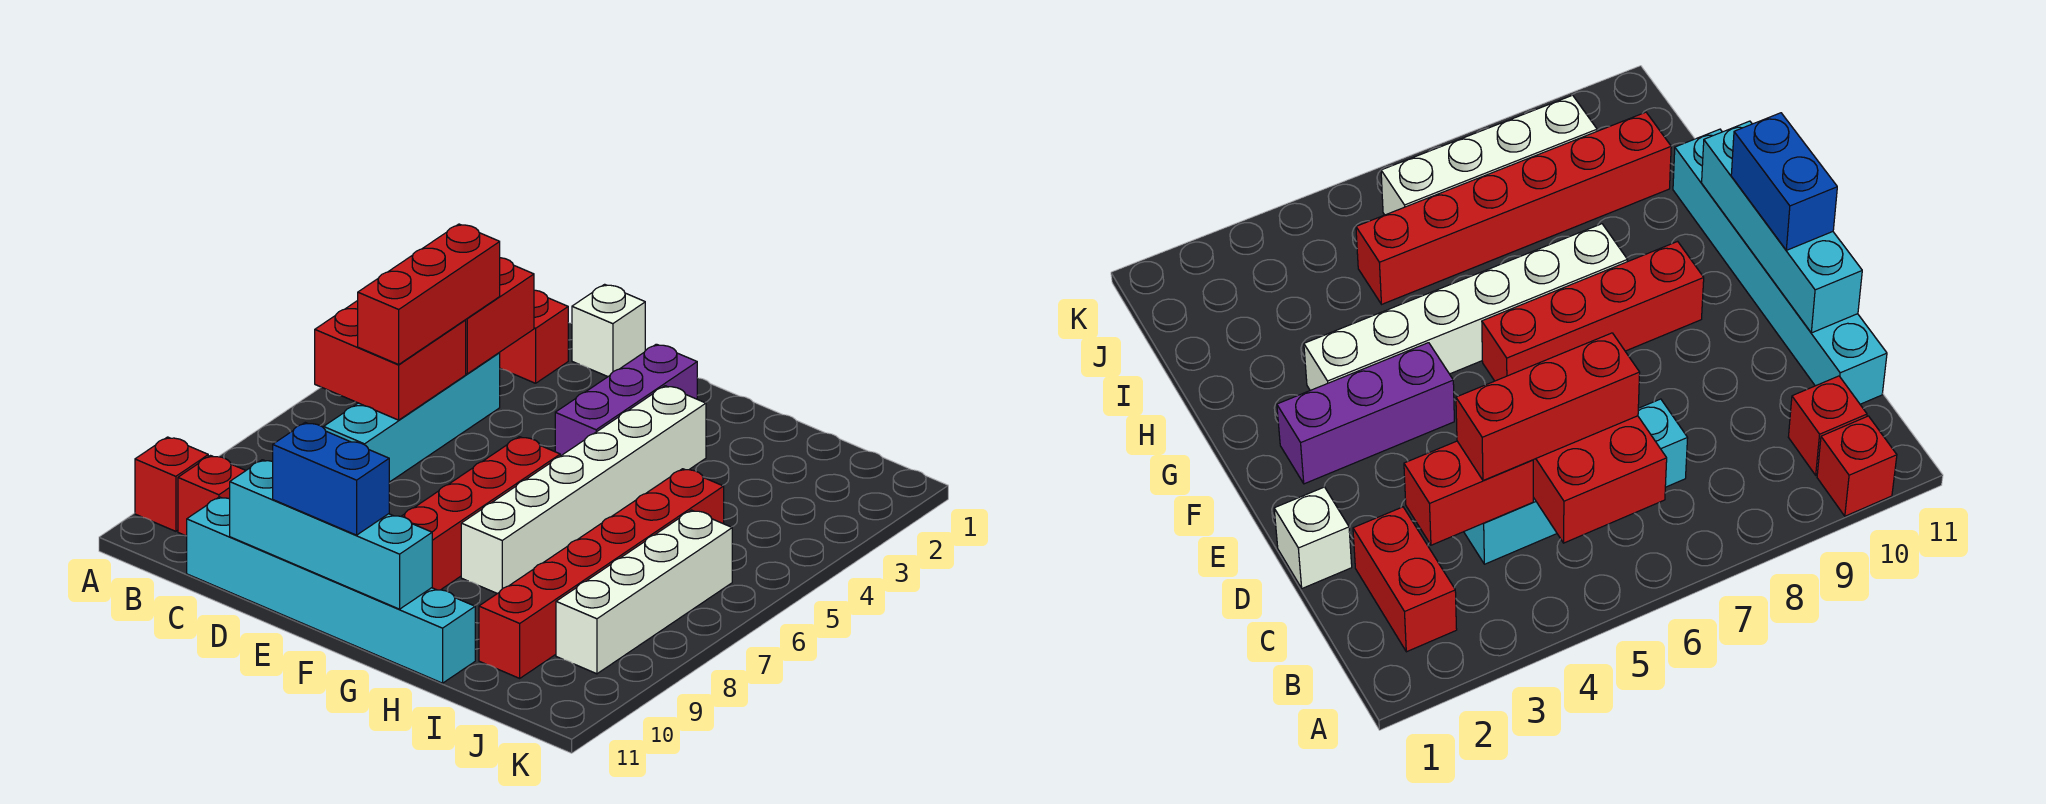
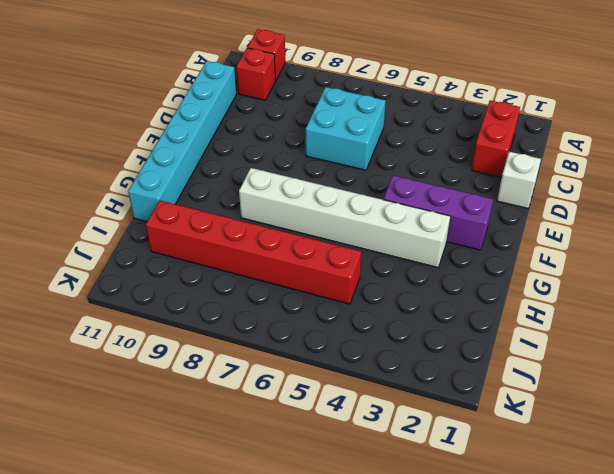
cyan brick C6:D7 level 1 -> cyan brick C4:C7 level 1
none -> red brick F6:F9 level 1
none -> white brick J6:J9 level 1
none -> red brick B5:C6 level 2

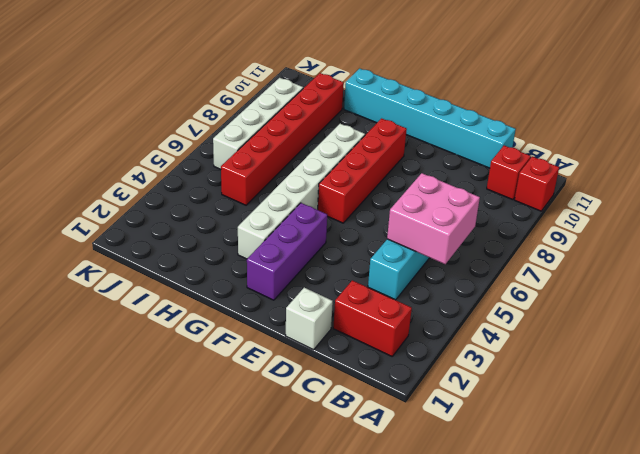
pink brick B5:C6 level 2 -> red brick B5:C6 level 2
none -> red brick C3:C4 level 2
none -> cyan brick D11:G11 level 2
none -> red brick C4:C6 level 3

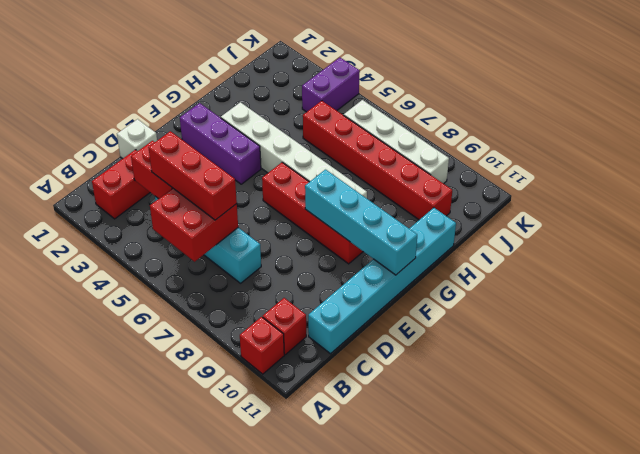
cyan brick F8:F11 level 2 -> cyan brick D11:G11 level 2
purple brick J4:K4 level 1 -> none
none -> blue brick E11:F11 level 3

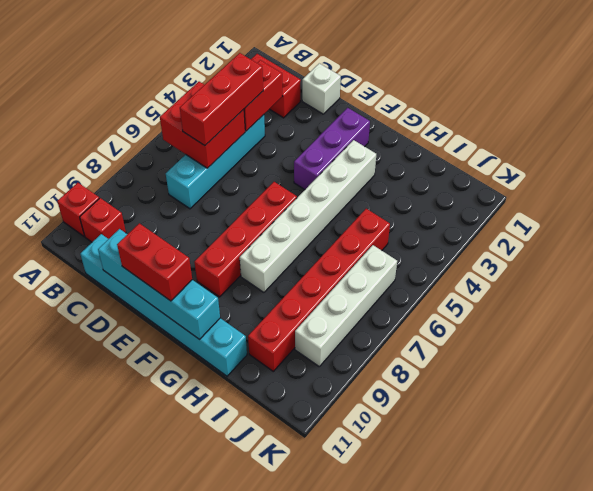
red brick E11:F11 level 3 -> blue brick E11:F11 level 3

